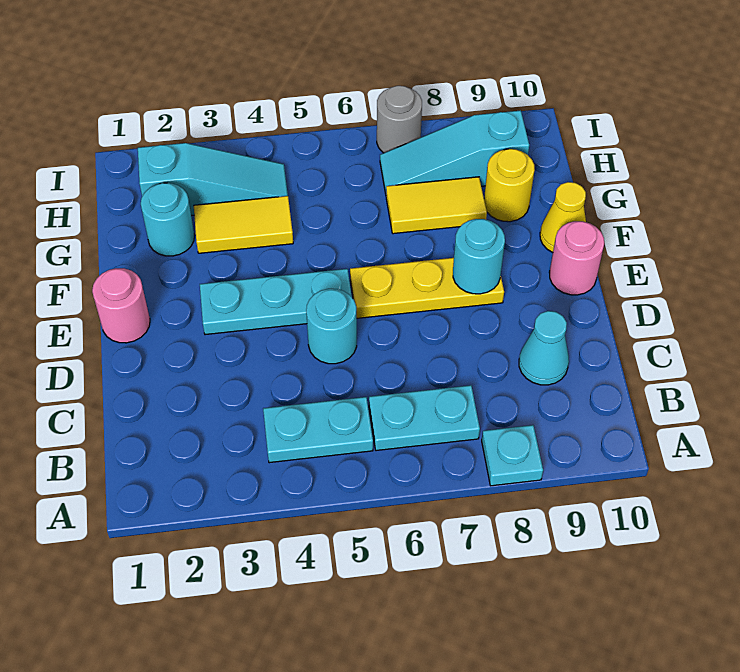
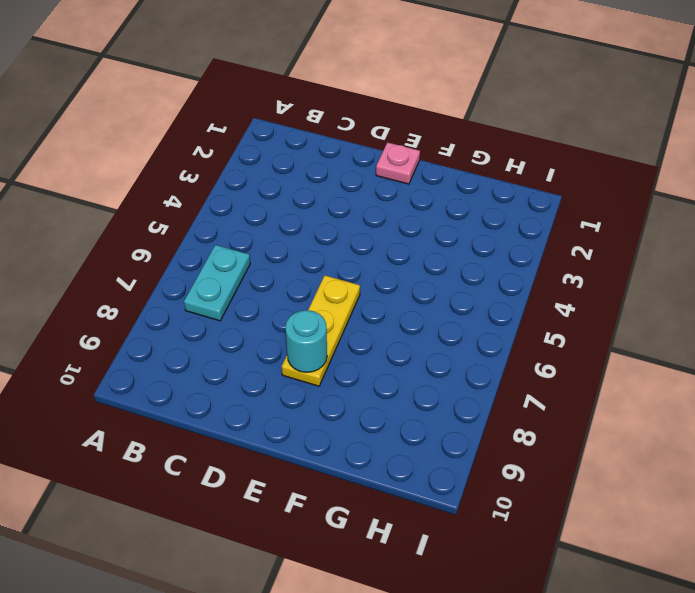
pink plate E1 level 1 -> pink round brick E1 level 1
none -> cyan plate A8 level 1
none -> cyan plate B4:B5 level 1
none -> cyan cone C9 level 1

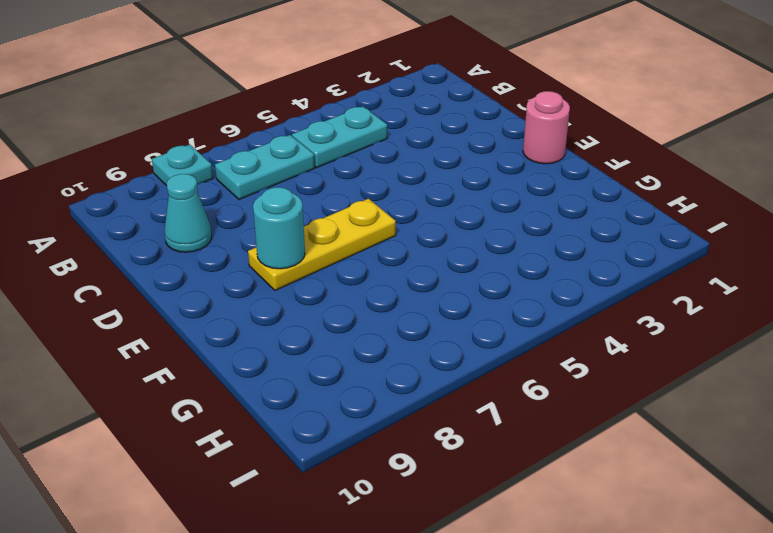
none -> cyan round brick D5 level 1
none -> cyan plate E3:E5 level 1
none -> pink round brick E10 level 1

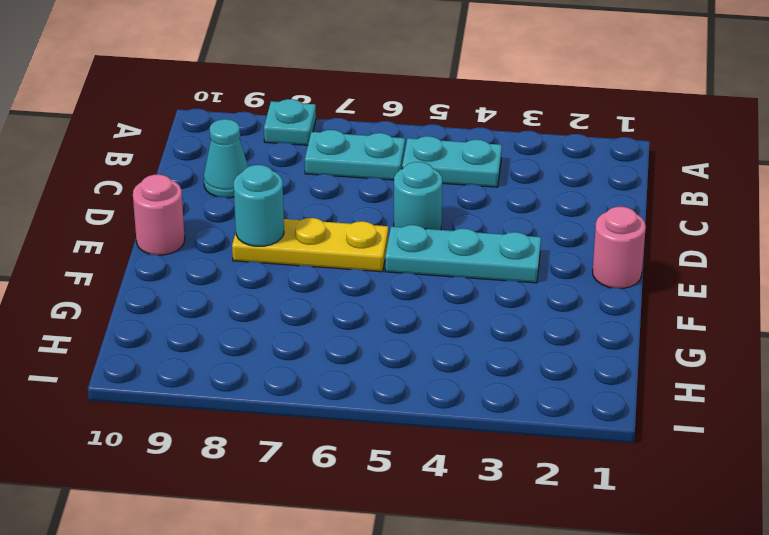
none -> yellow cone F10 level 1
none -> cyan round brick G2 level 1
none -> yellow tile G3:G4 level 1

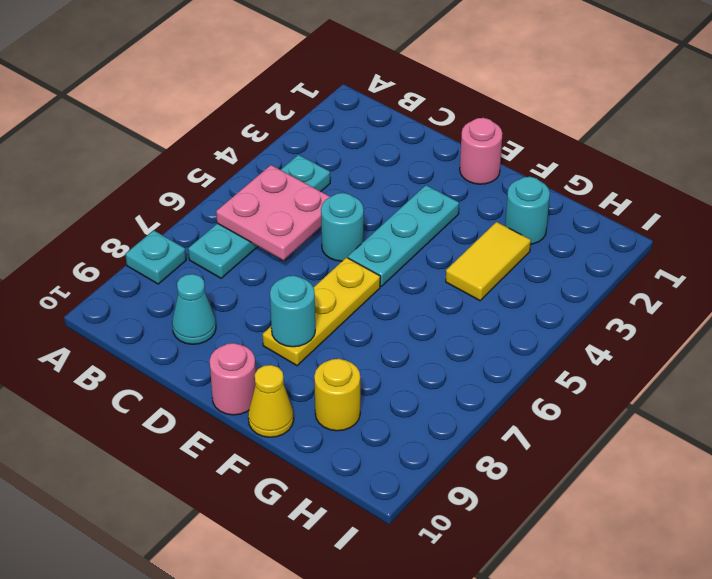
pink plate B5:C6 level 2 -> none
none -> yellow tile G7:G8 level 1
none -> cyan slope H2:H4 level 1 top 2
none -> cyan slope H7:H9 level 1 top 9

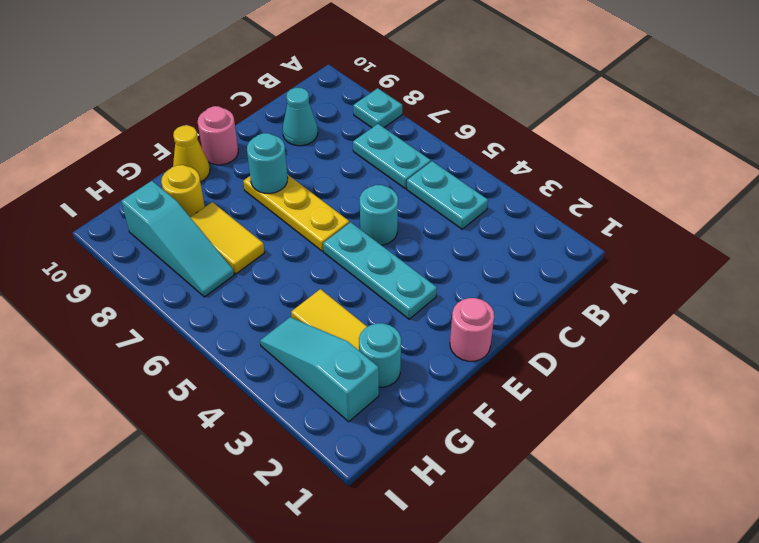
none -> grey round brick I7 level 1

